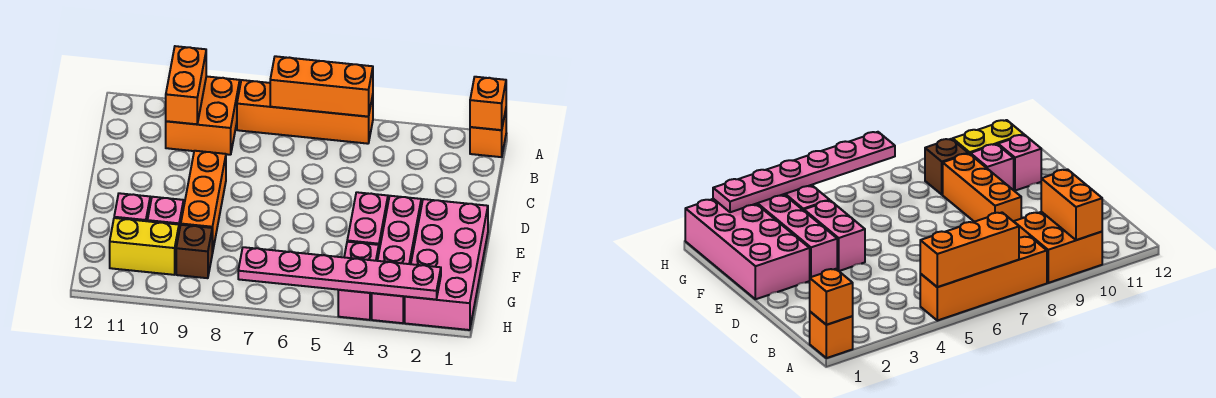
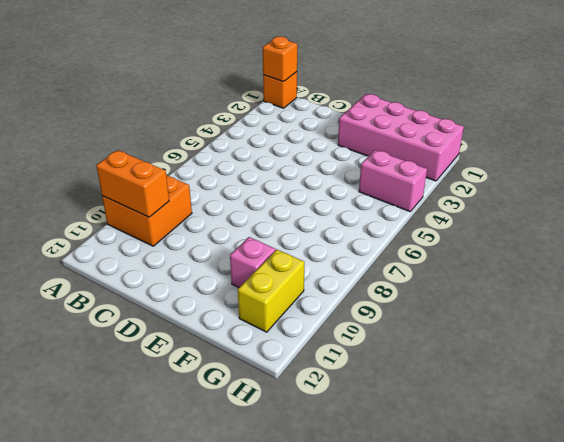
none -> orange brick A5:A8 level 1
none -> orange brick D9:F9 level 1
none -> pink brick E3:H3 level 1

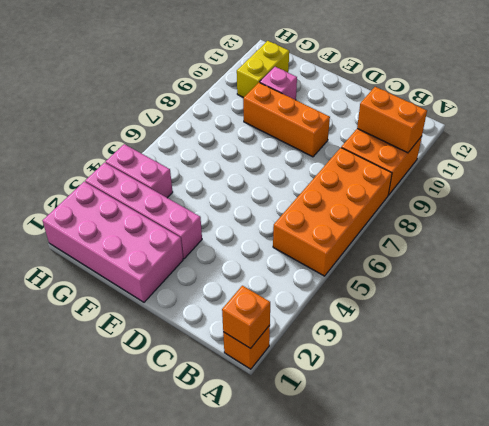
orange brick A5:B8 level 1 -> orange brick A5:A8 level 1
none -> pink brick E4:F4 level 1
none -> pink brick F11 level 1
none -> brown brick G9 level 1

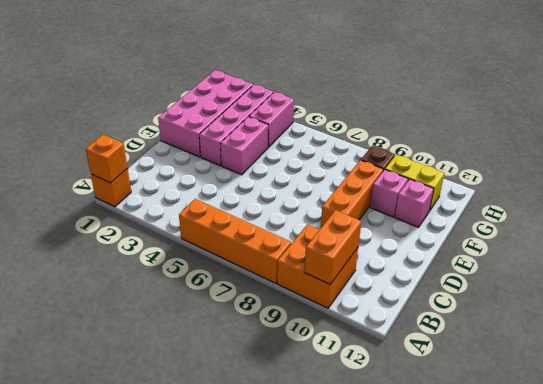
none -> orange brick A5:A7 level 2
none -> pink plate H2:H7 level 2

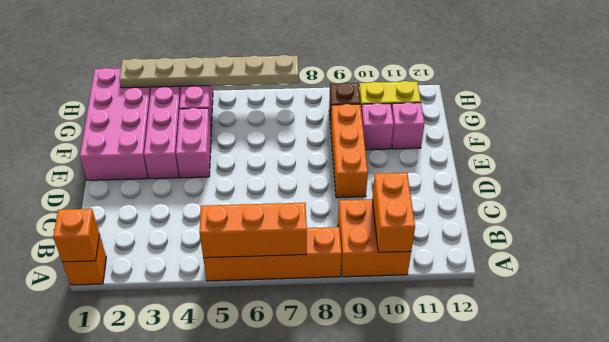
tan plate H2:H7 level 2 -> pink plate H2:H7 level 2

